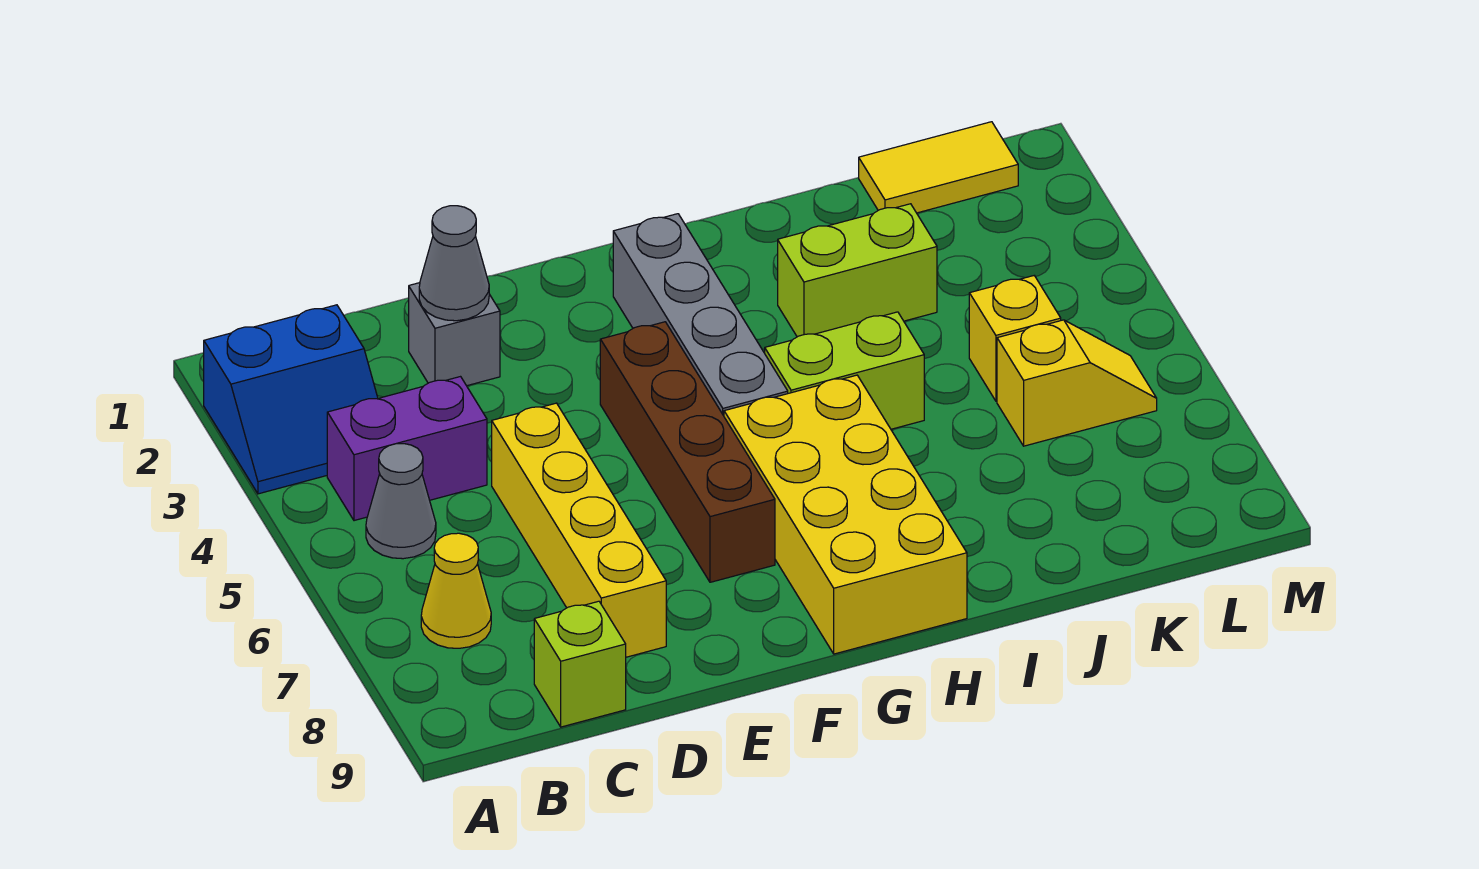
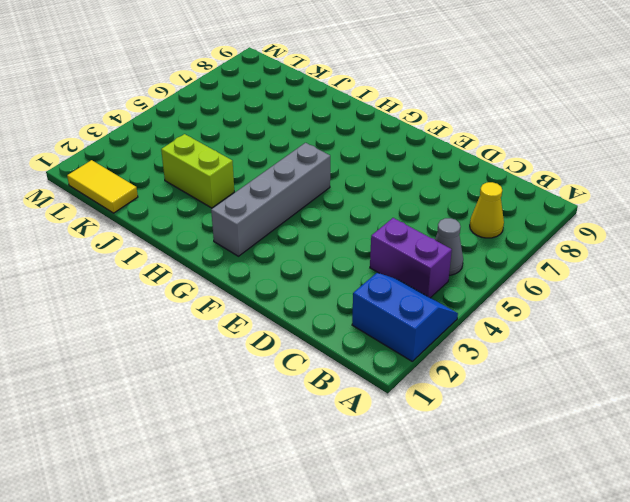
none -> lime brick C9 level 1
none -> grey brick D2 level 1
none -> yellow brick D5:D8 level 1

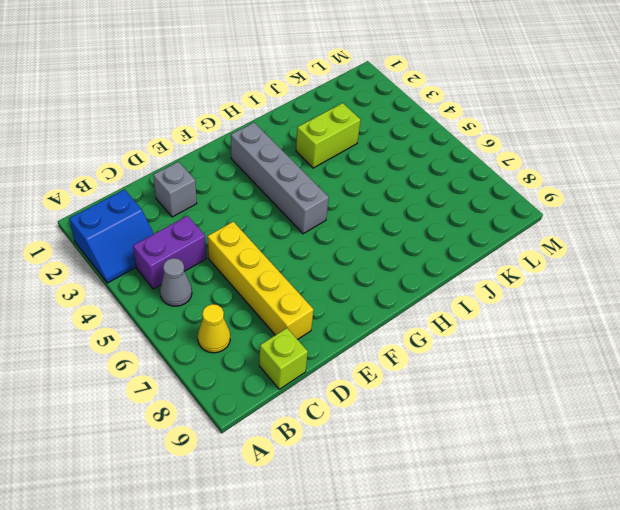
none -> brown brick F4:F7 level 1
none -> yellow brick G6:H9 level 1
none -> lime brick H5:I5 level 1

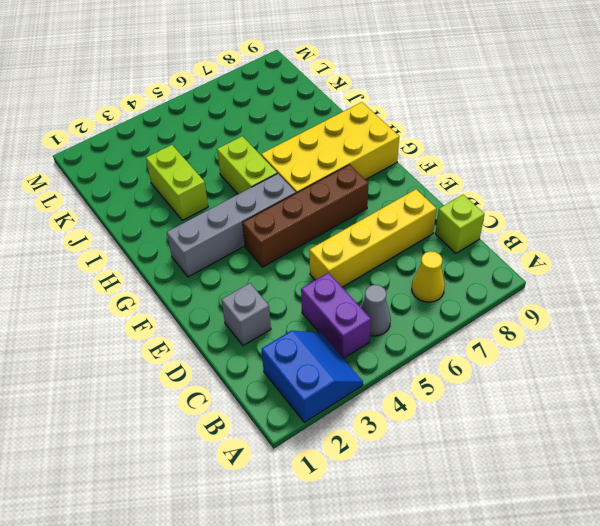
none -> yellow tile K1:L1 level 1
none -> yellow brick K5 level 1
none -> yellow slope K6:L6 level 1 top K

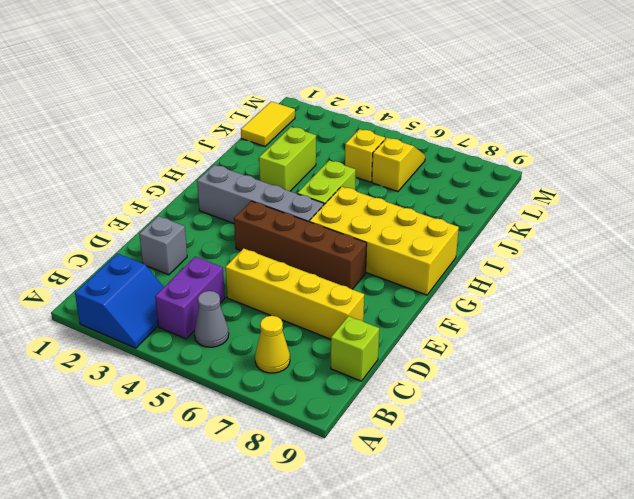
none -> grey cone D2 level 2

